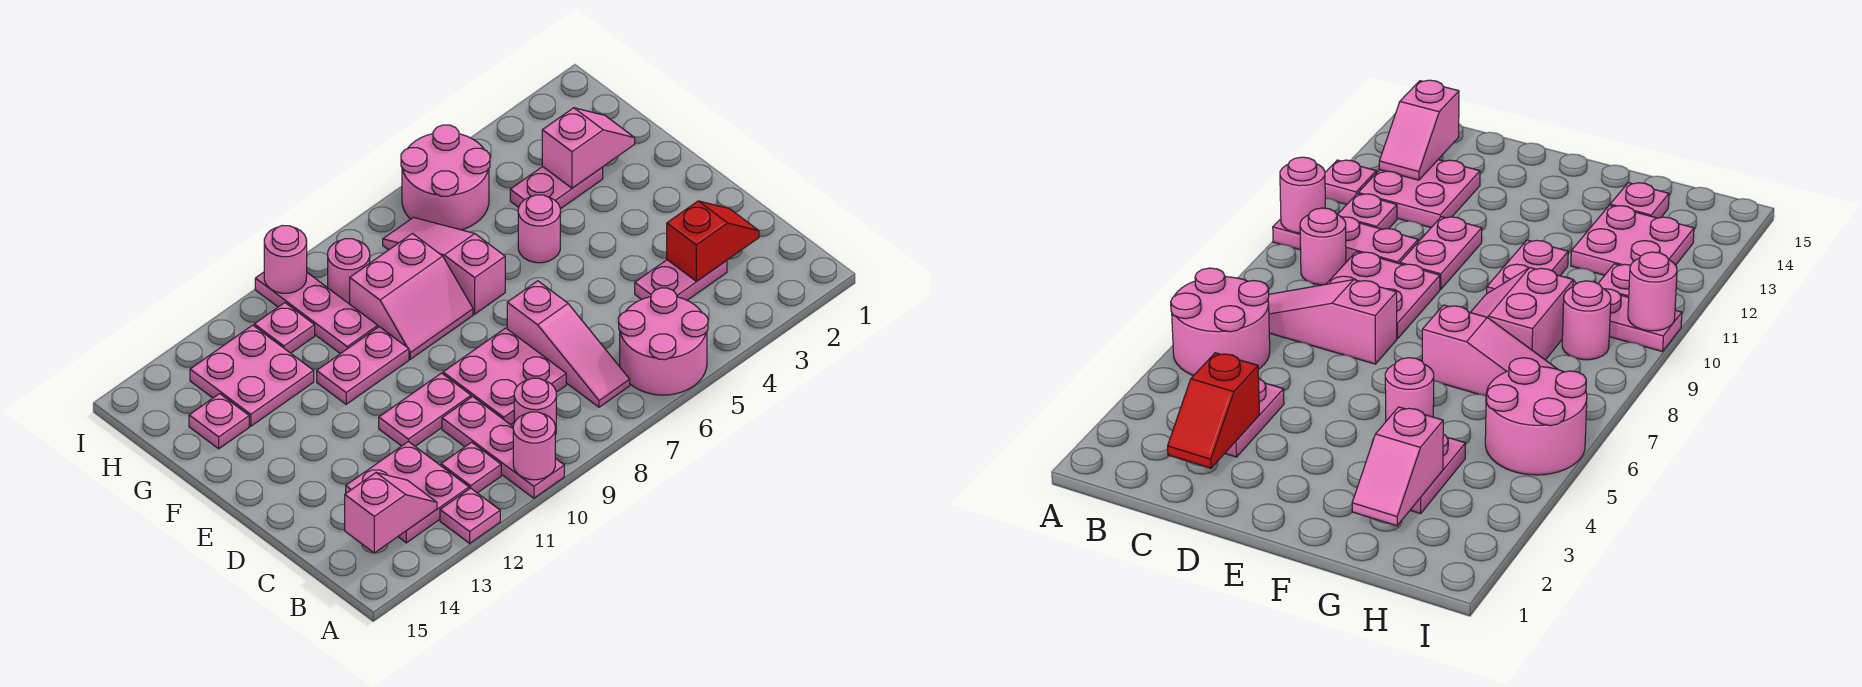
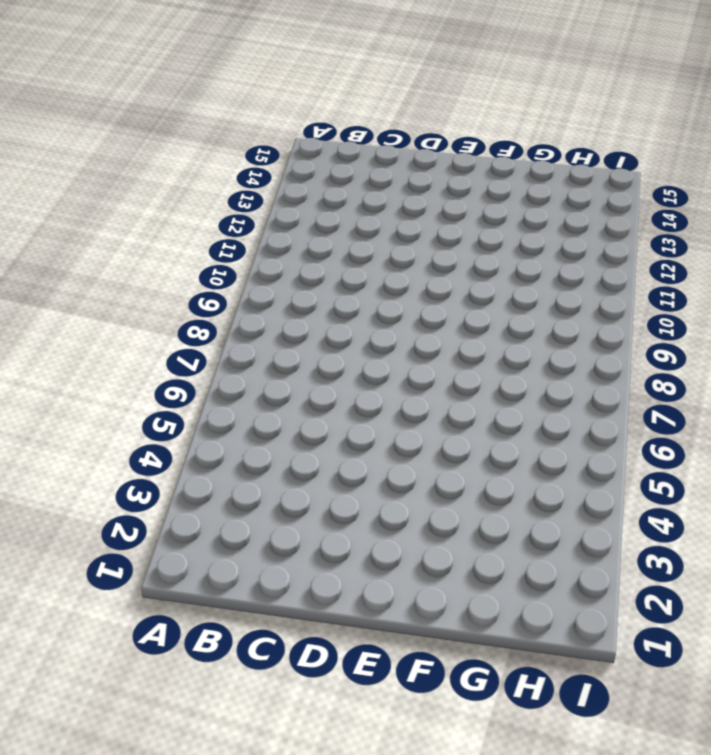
none -> pink round brick A5:B6 level 1
none -> pink plate A10:C10 level 1
none -> pink plate A12 level 1

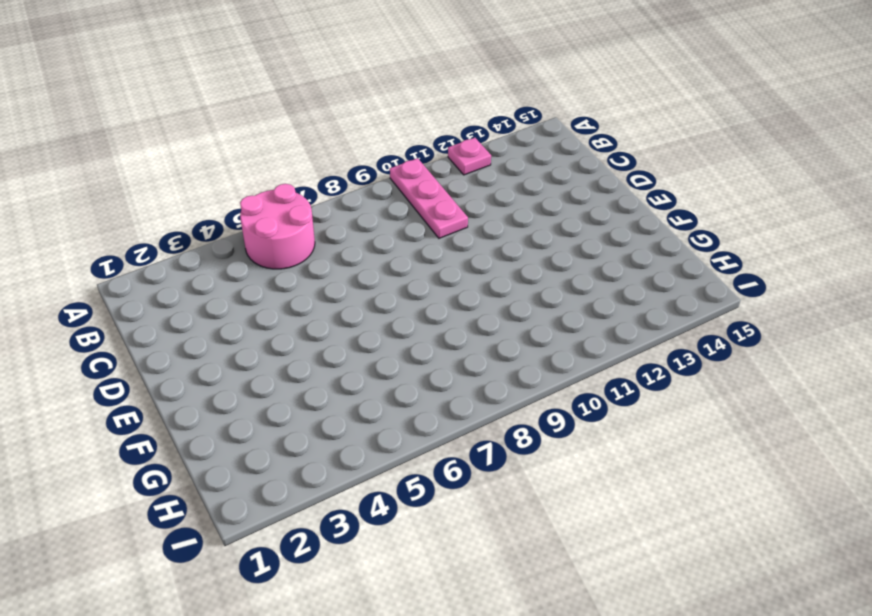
none -> pink slope B7:D7 level 1 top D
none -> pink round brick B9 level 1
none -> pink plate B11 level 1

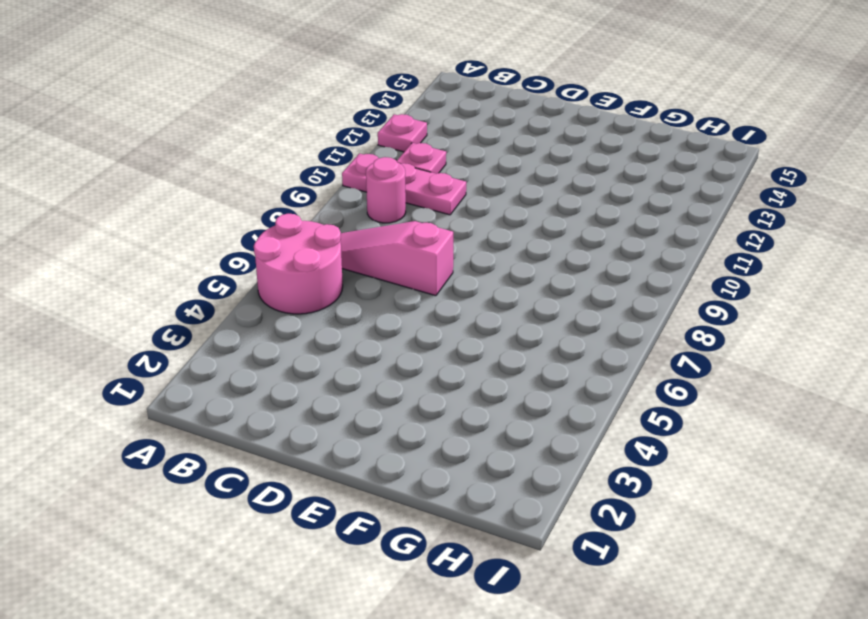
none -> pink plate B12:C13 level 1
none -> pink plate C3:C4 level 1
none -> pink plate C8:D9 level 1

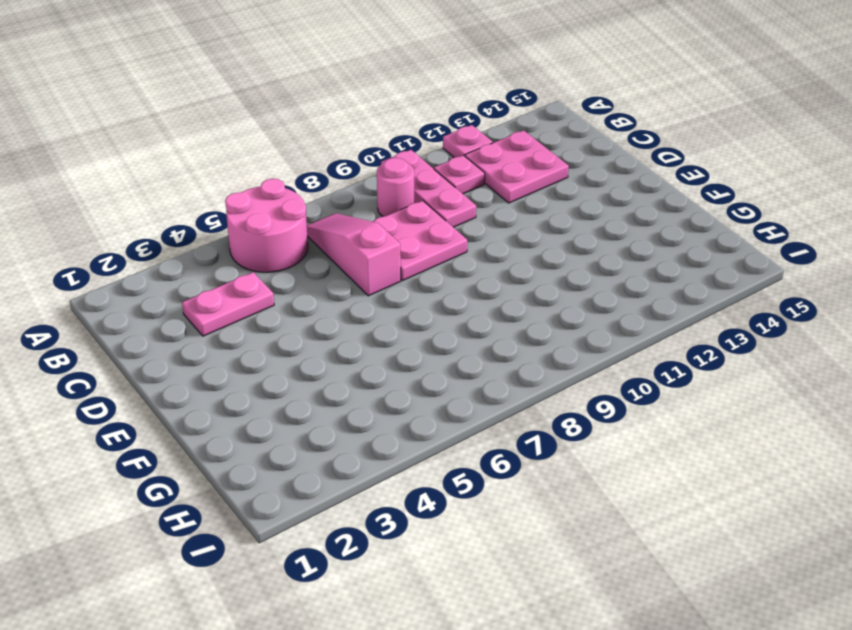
none -> pink plate D10:D11 level 1
none -> pink round brick F5 level 1
none -> pink slope F7:H7 level 1 top F

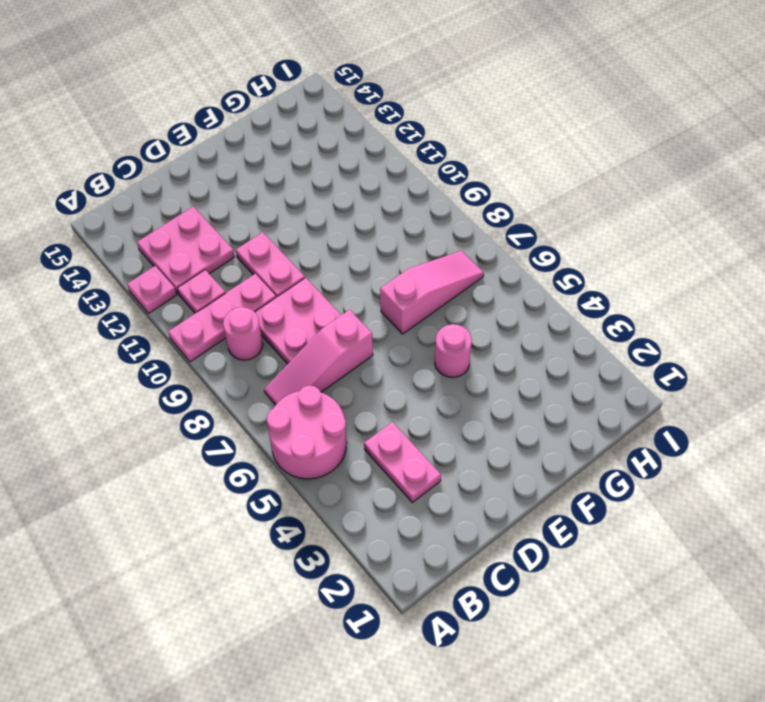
none -> pink slope F8:G9 level 1 top G
none -> pink plate F10:F11 level 1
none -> pink plate G3:G4 level 1

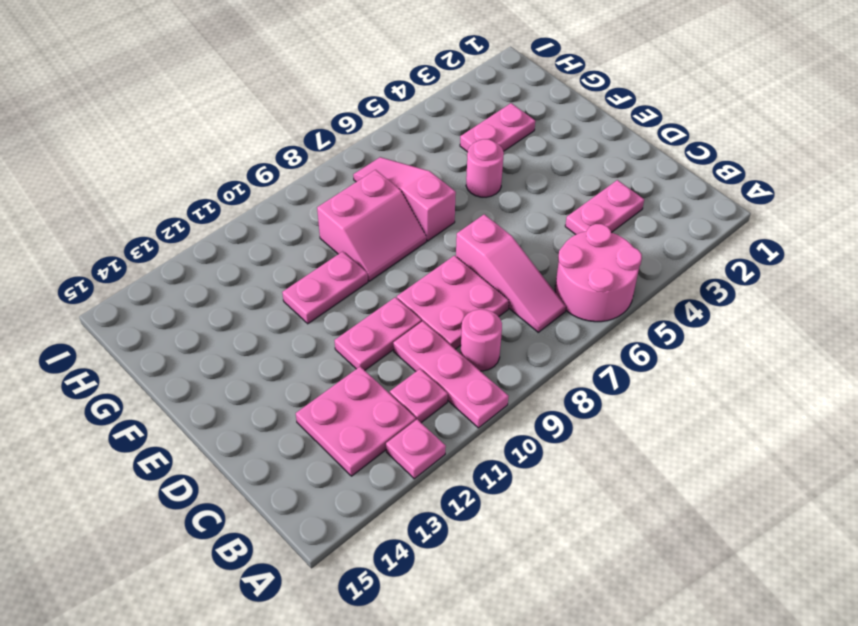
none -> pink plate G10:I10 level 1
none -> pink plate G12:H13 level 1
none -> pink plate G14 level 1

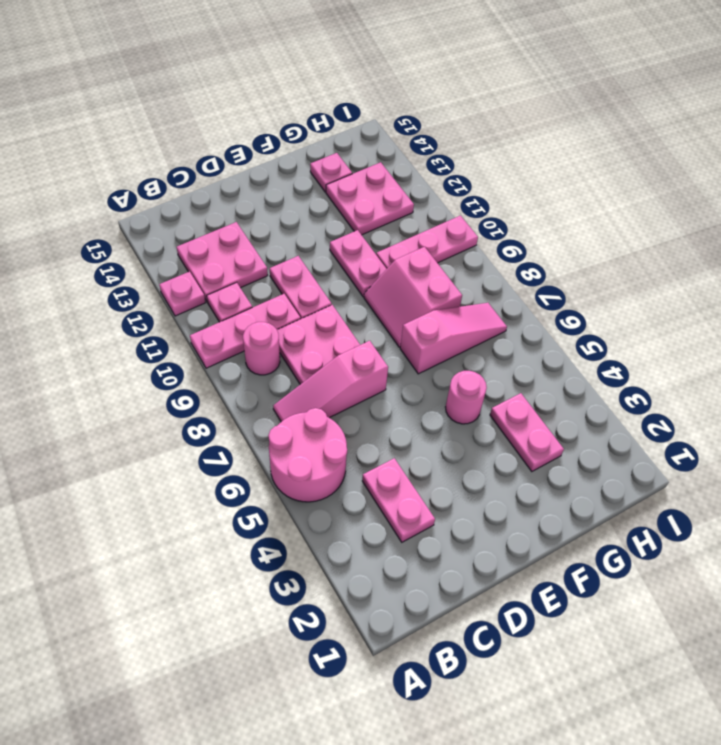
none -> pink round brick H5:I6 level 1
none -> pink round brick H9 level 1
none -> pink plate H11 level 1

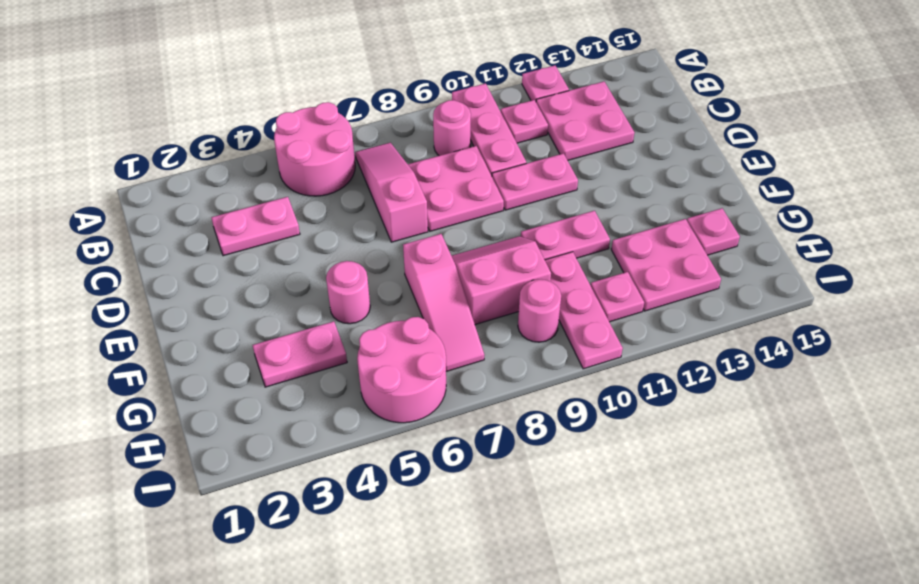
none -> pink round brick A10 level 2
none -> pink slope B13:B14 level 2 top 14
none -> red slope C2:C3 level 2 top 3

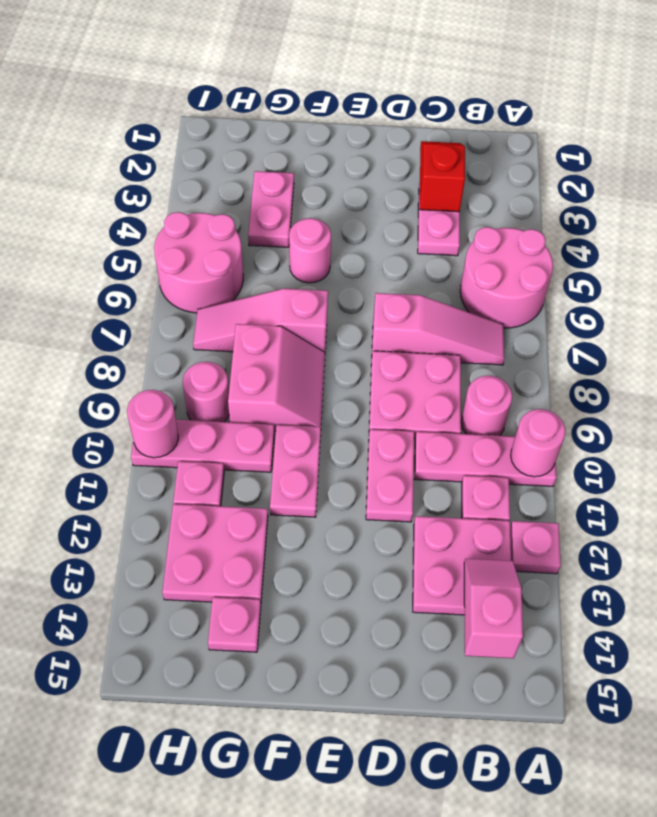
none -> pink slope G2:G3 level 2 top 3

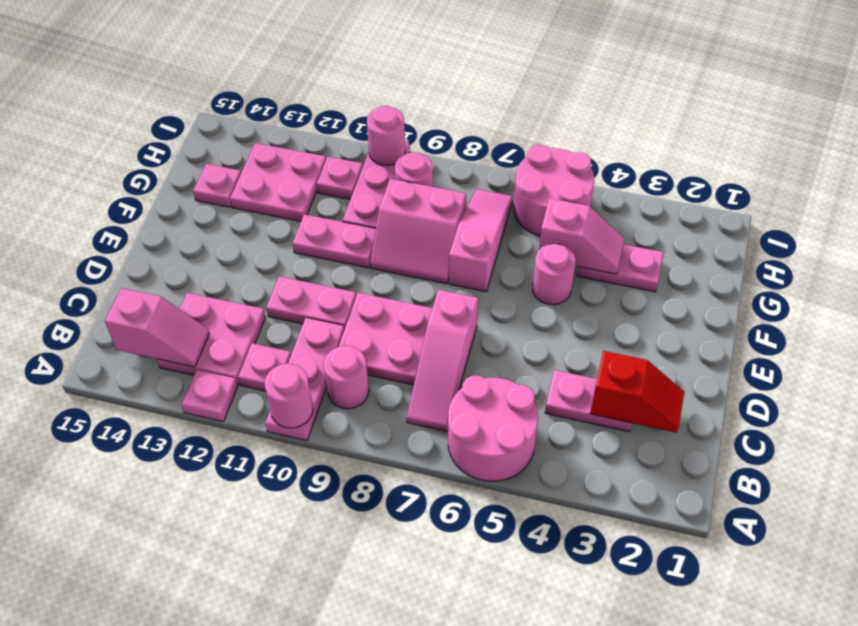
pink slope G4:G5 level 2 top 5 -> pink slope G2:G3 level 2 top 3

